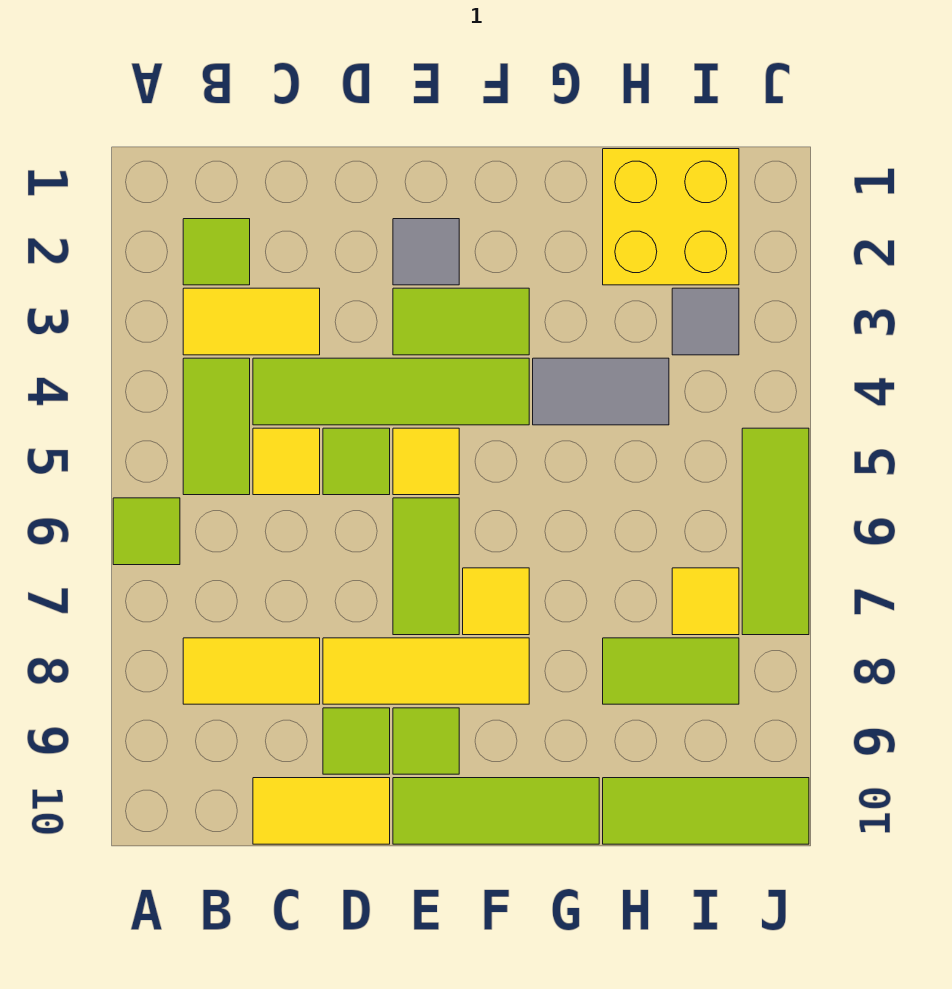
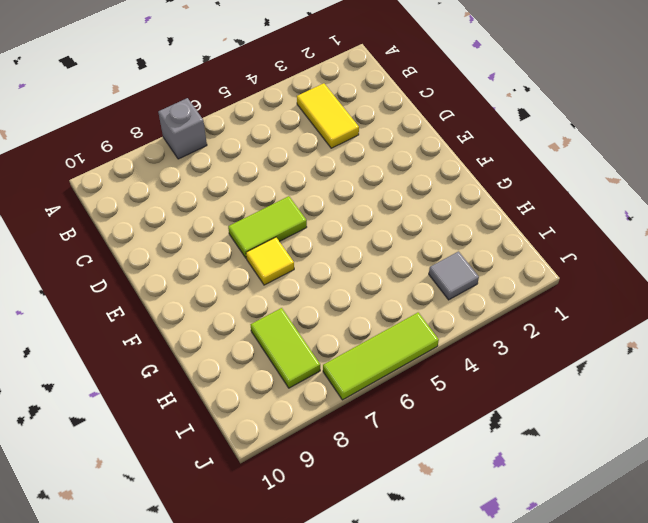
grey brick A7 level 1 -> none
none -> lime tile A6 level 1
none -> lime tile B2 level 1
none -> lime tile B4:B5 level 1

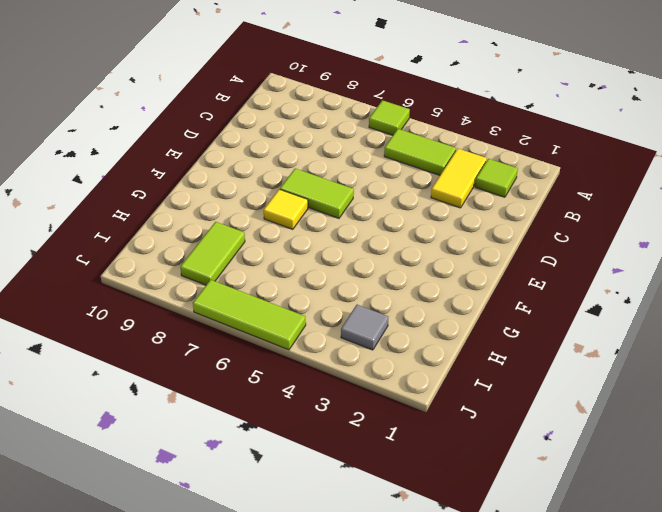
none -> yellow tile B8:C8 level 1
none -> lime tile C4:F4 level 1
none -> yellow tile C5 level 1

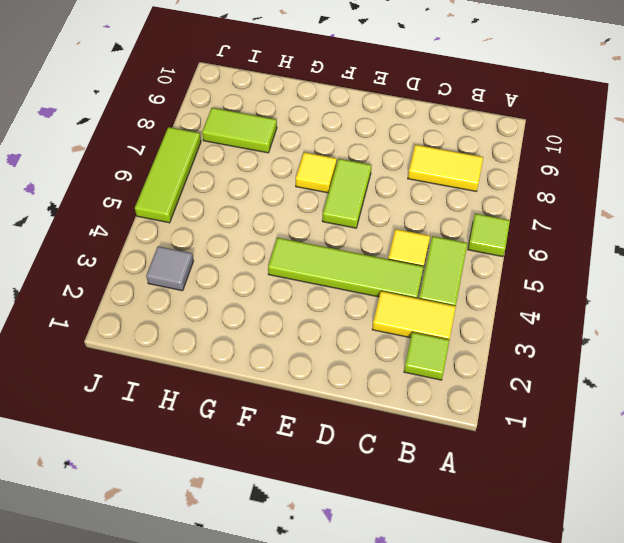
none -> yellow tile C10:D10 level 1
none -> lime tile D5 level 1
none -> yellow tile D8:F8 level 1

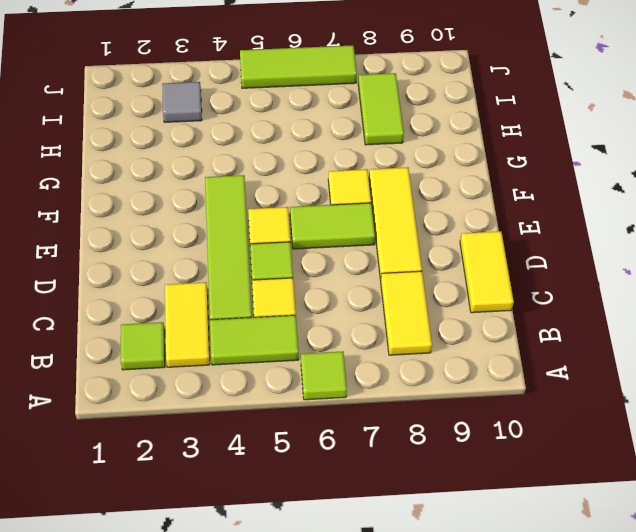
none -> lime tile D9 level 1
none -> grey tile E2 level 1
none -> lime tile E3:F3 level 1

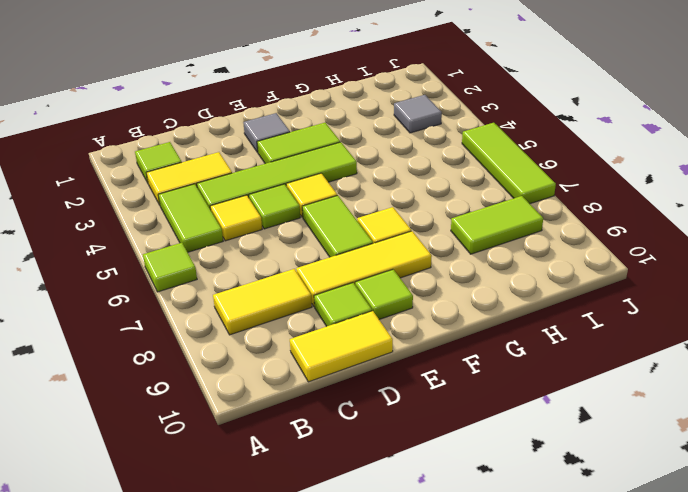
none -> lime tile E10:G10 level 1
none -> grey tile G4:H4 level 1
none -> yellow brick H1:I2 level 1

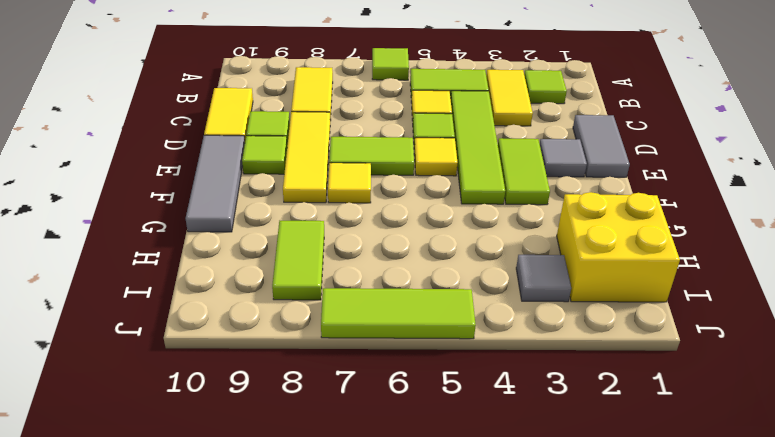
grey tile D1:E1 level 1 -> grey tile G4:H4 level 1
grey tile E10:G10 level 1 -> lime tile E10:G10 level 1
none -> lime tile H10:J10 level 1
none -> yellow tile I7 level 1

